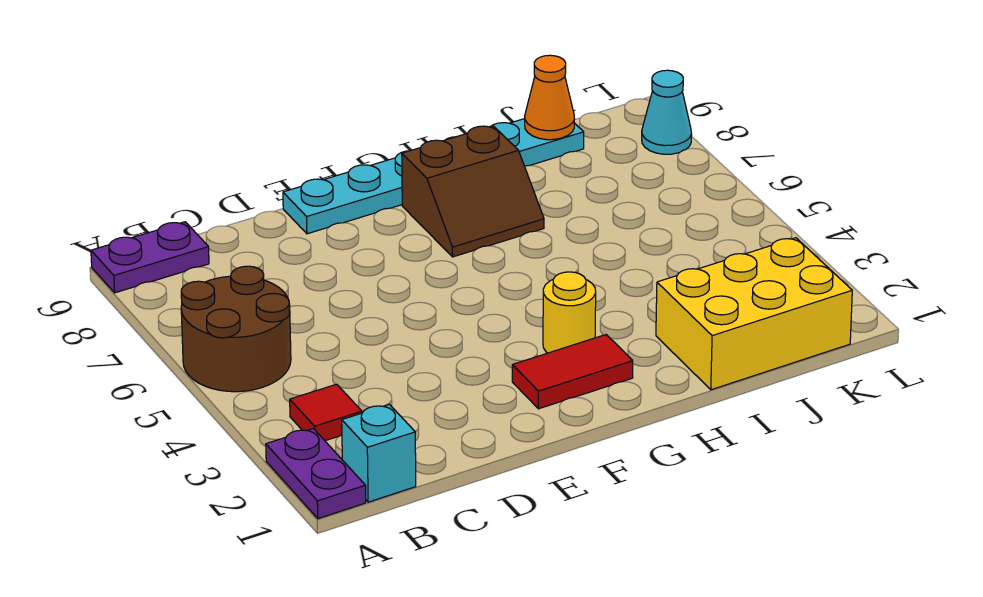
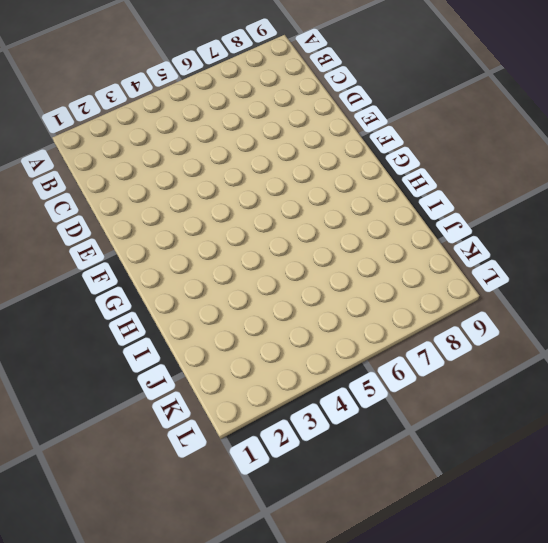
none -> purple plate A1:A2 level 1
none -> brown round brick A5:B6 level 1
none -> purple plate A9:B9 level 1

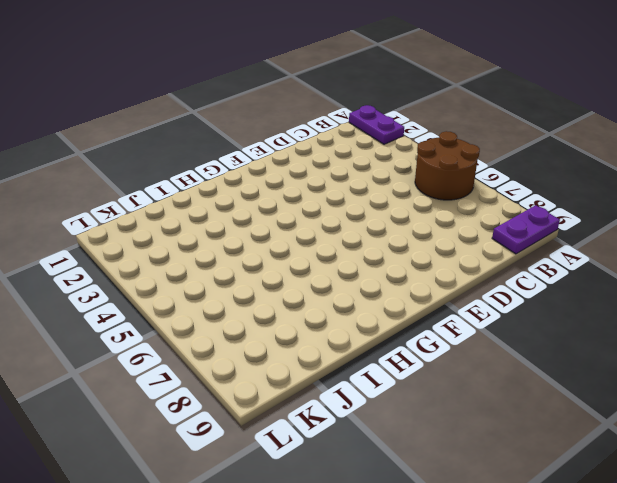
none -> cyan brick B1 level 1
none -> red tile B3 level 1
none -> cyan plate E9:J9 level 1

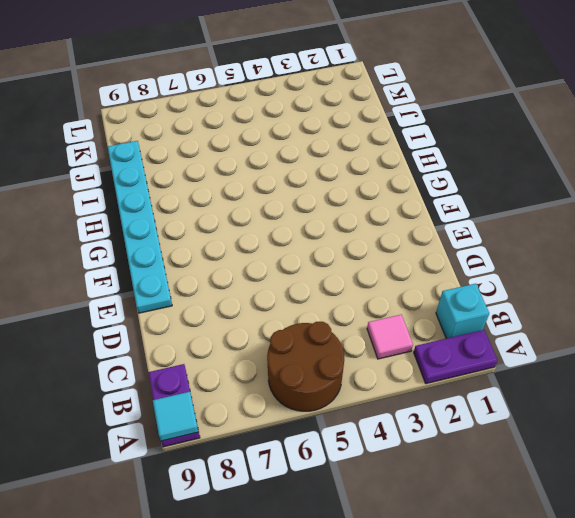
cyan tile A9 level 2 -> none
pink tile B3 level 1 -> red tile B3 level 1
none -> red tile F2:G2 level 1
none -> yellow round brick G3 level 1
none -> brown slope G7:H8 level 1 top 8

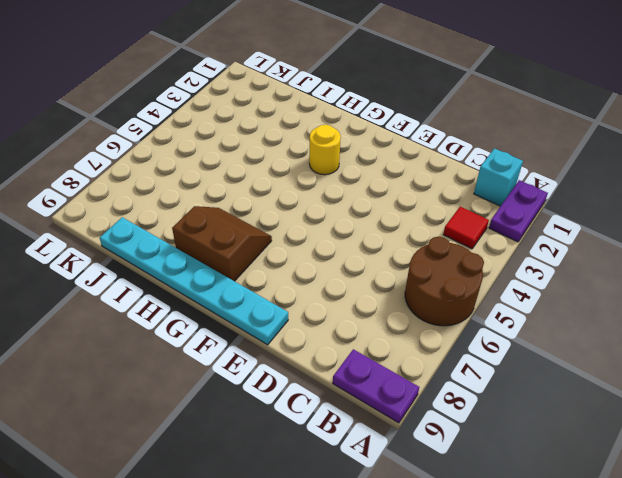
none -> red tile F2:G2 level 1
none -> yellow brick I1:K2 level 1
none -> cyan cone L8 level 1

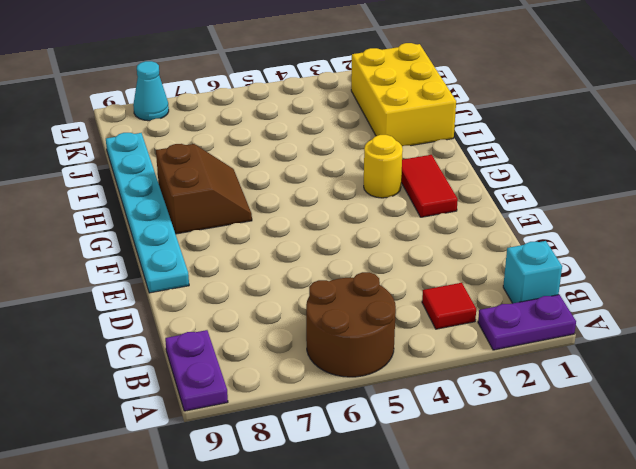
none -> orange cone J9 level 2

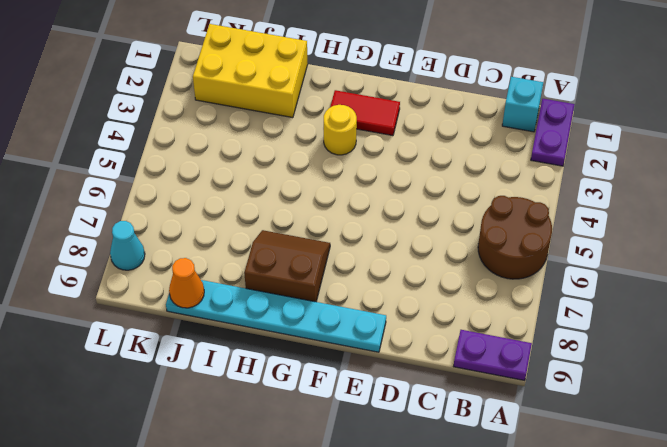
none -> red tile B3 level 1

